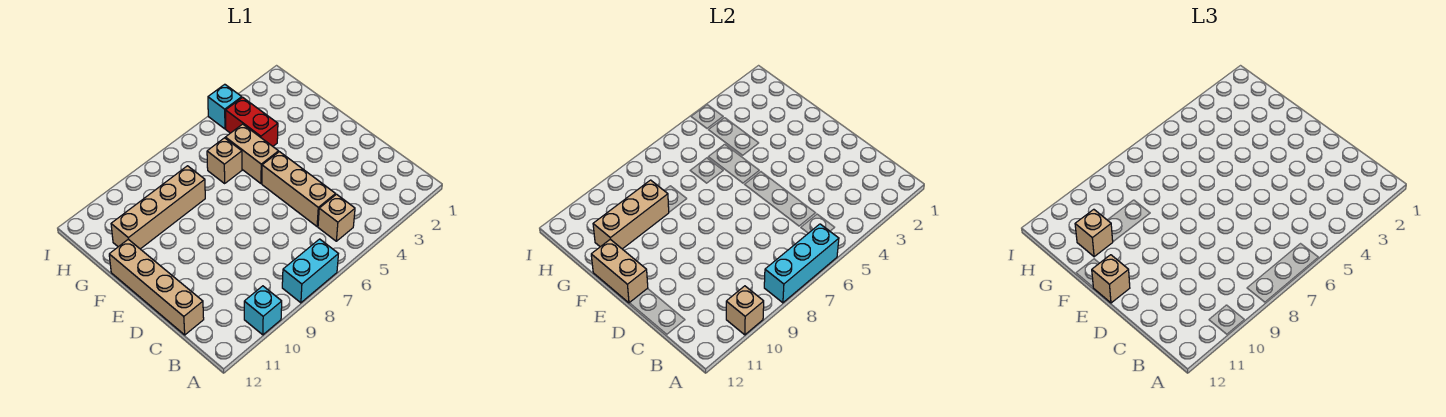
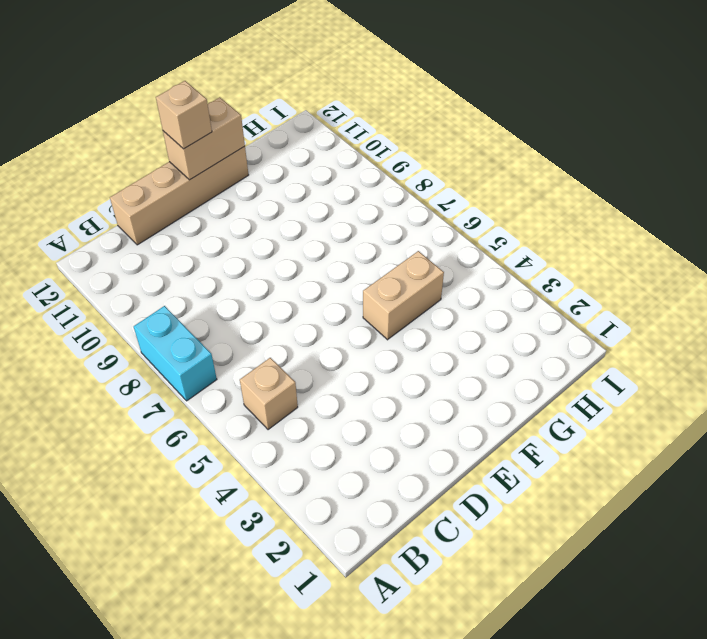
none -> cyan brick A10 level 1
none -> tan brick C5:E5 level 1
none -> red brick G4:H4 level 1

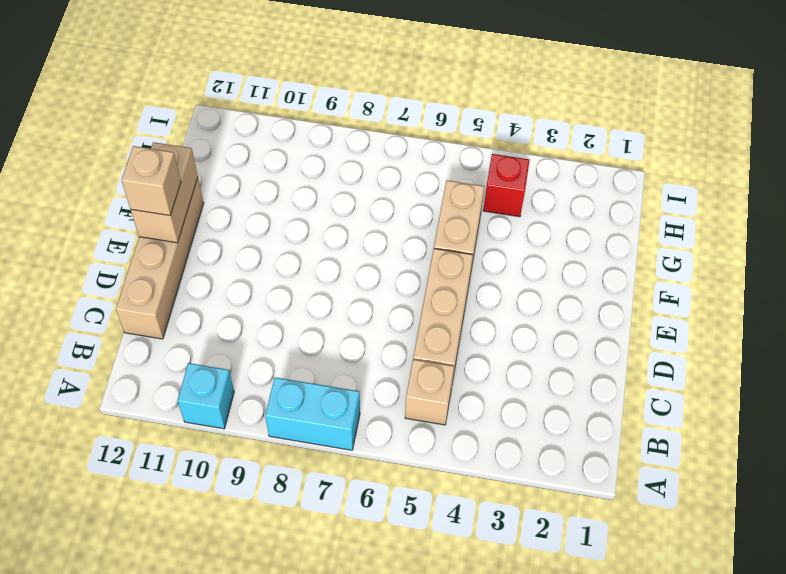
red brick H4 level 1 -> red brick G4:H4 level 1
none -> tan brick G6 level 1
none -> tan brick G8:G11 level 1
none -> cyan brick I4 level 1

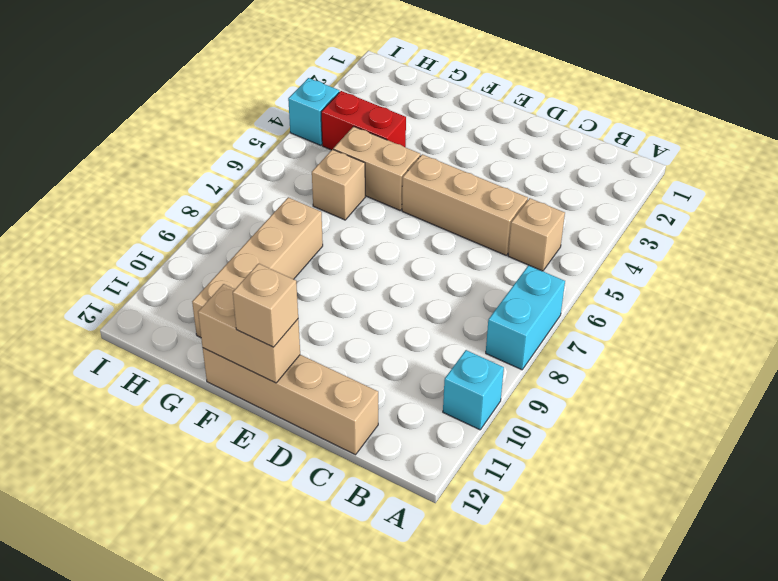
none -> cyan brick A6:A8 level 2
none -> tan brick A10 level 2
none -> tan brick G9:G11 level 2

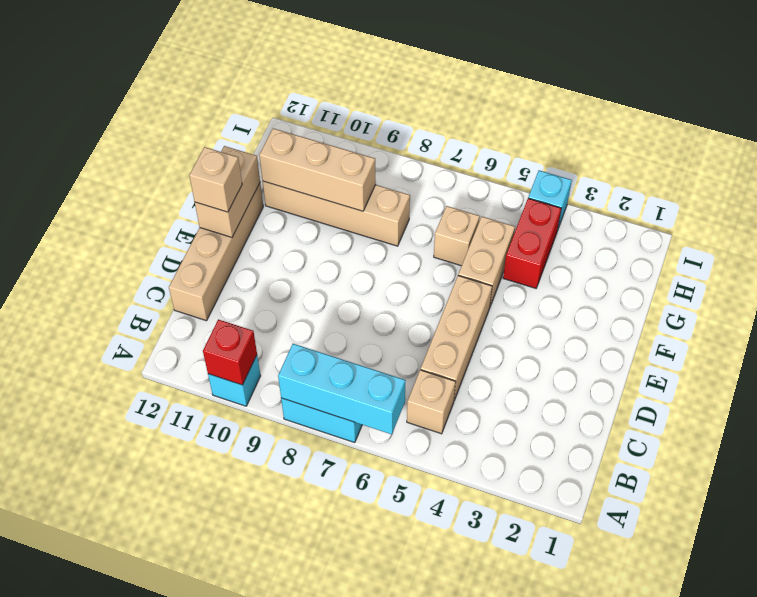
red brick A10 level 2 -> tan brick A10 level 2
none -> tan brick G11 level 3

